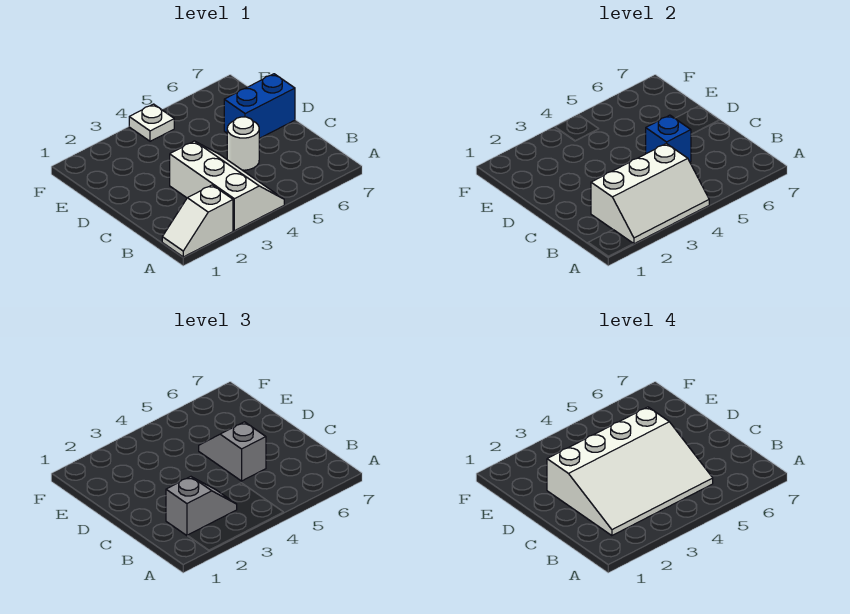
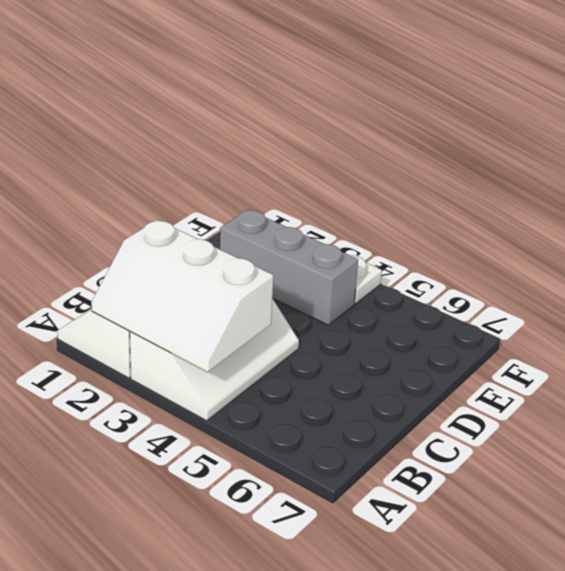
grey brick E2:E4 level 1 -> none
none -> white round brick C5 level 1
none -> blue brick D6:D7 level 1

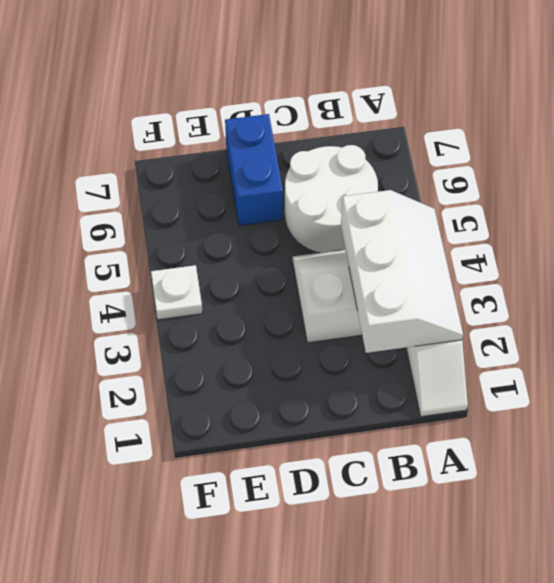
white round brick B5:C6 level 1 -> white round brick C5 level 1
none -> blue brick C5 level 2
none -> grey slope B2:B3 level 3 top 2

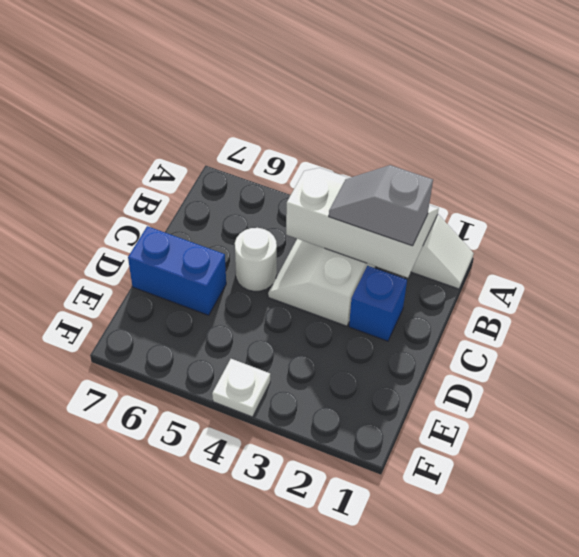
blue brick C2 level 1 -> blue brick C5 level 2
none -> grey slope C5:D5 level 3 top C
none -> white slope B2:D5 level 4 top D

